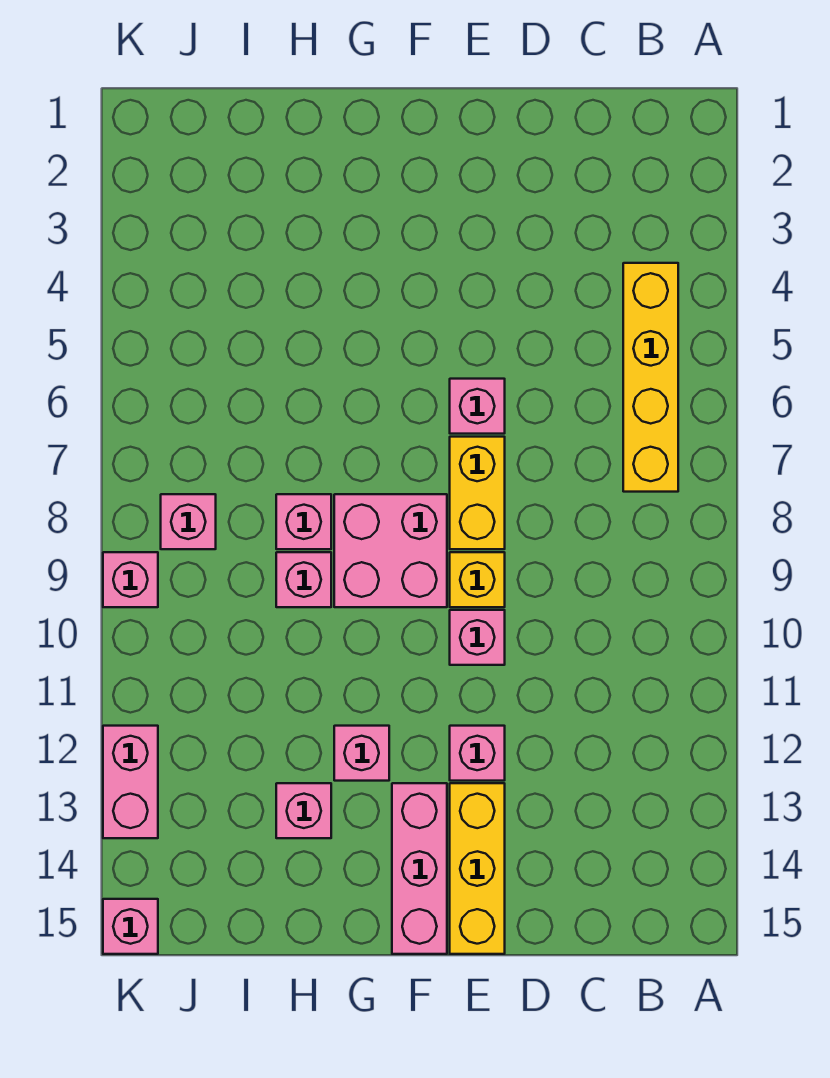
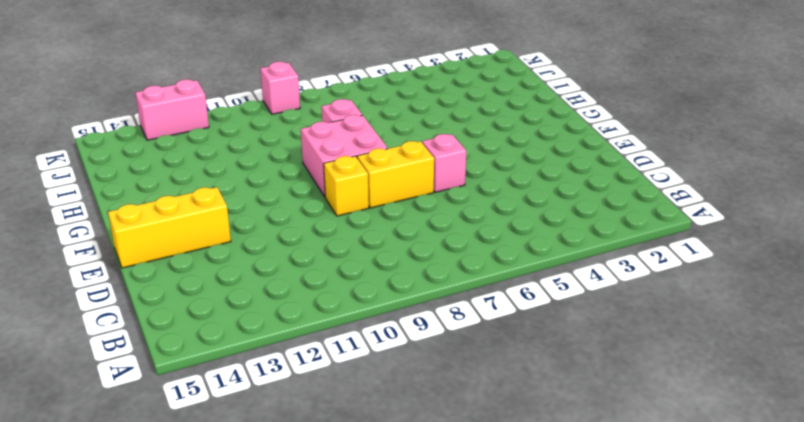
none -> yellow brick B4:B7 level 1
none -> pink brick E10 level 1
none -> pink brick E12 level 1

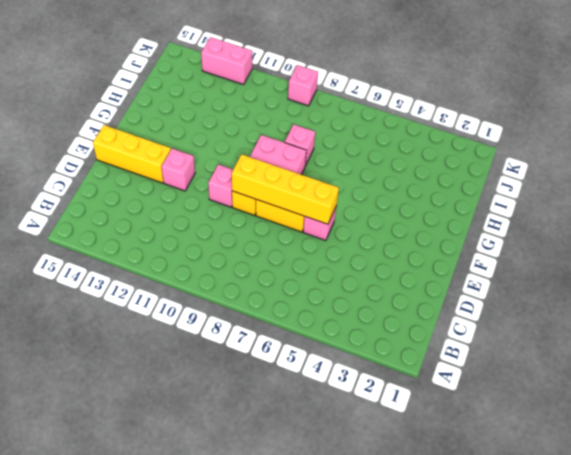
yellow brick E6:E9 level 2 -> yellow brick B4:B7 level 1
none -> pink brick F13:F15 level 1
none -> pink brick G12 level 1
none -> pink brick H9 level 1

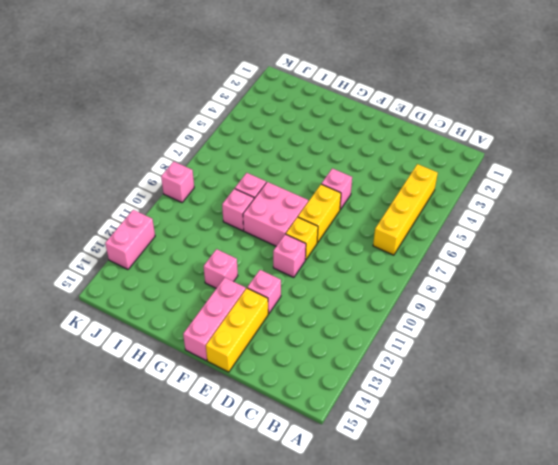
none -> pink brick H13 level 1
none -> pink brick J8 level 1
none -> pink brick K15 level 1

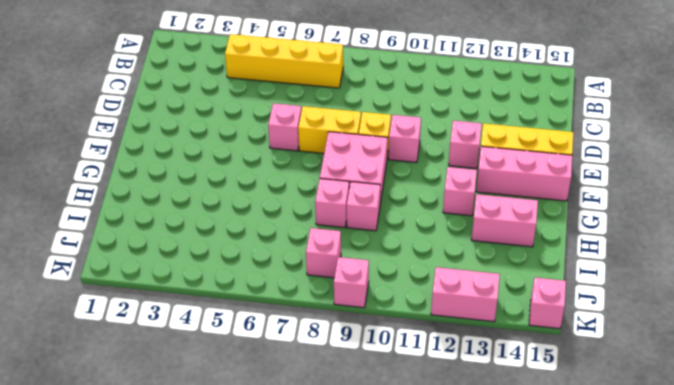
pink brick H13:H14 level 1 -> pink brick H13 level 1

